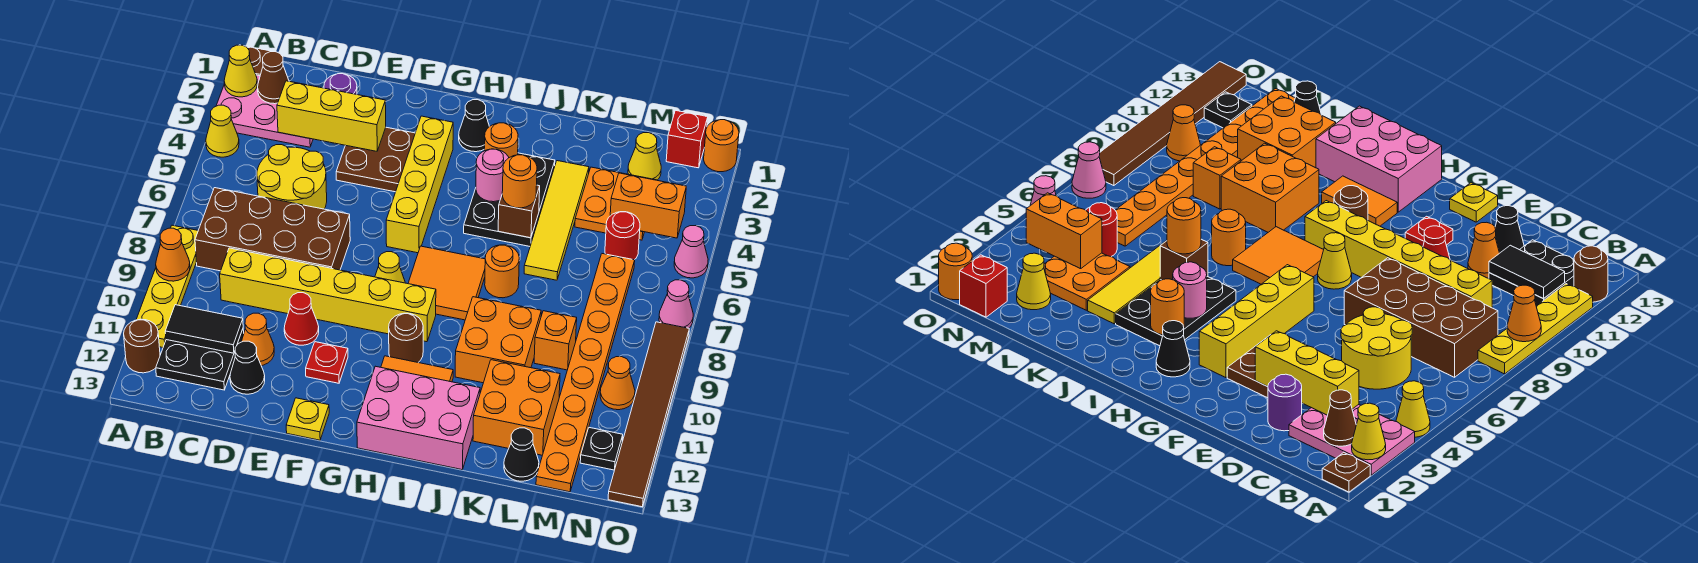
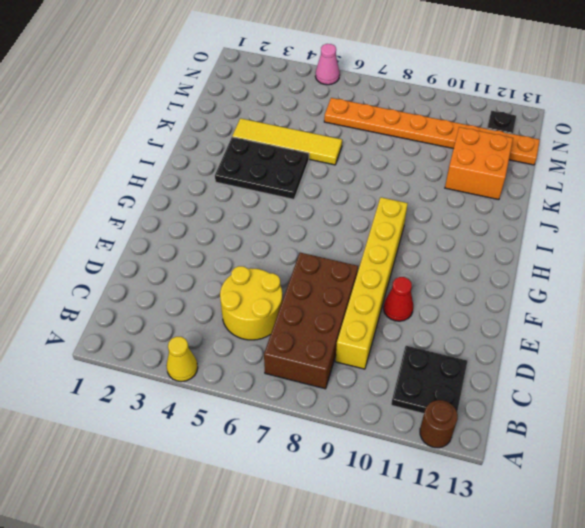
none -> brown plate A1 level 1
none -> pink plate A2:C3 level 1
none -> yellow plate A8:A11 level 1
none -> purple round brick D2 level 1

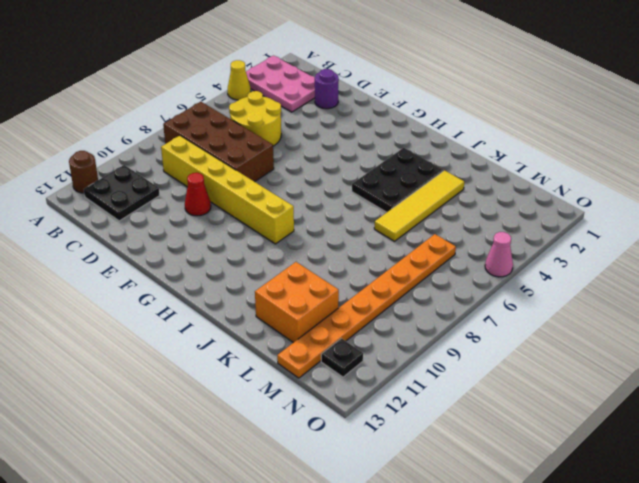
none -> brown plate A1 level 1
none -> yellow plate A8:A11 level 1
none -> orange cone D11 level 1
none -> black cone D12 level 1

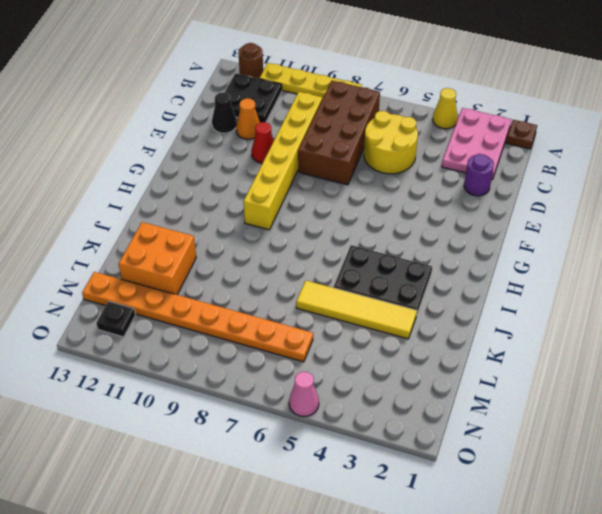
none -> brown plate E3:F4 level 1
none -> red plate F11 level 1
none -> yellow plate F13 level 1
none -> yellow brick G3:G6 level 1

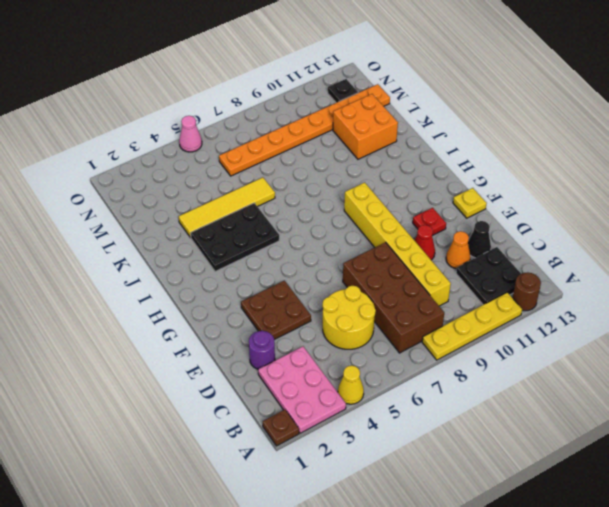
none -> yellow brick G3:G6 level 1
none -> yellow cone G8 level 1
none -> black cone H2 level 1
none -> orange tile H7:I8 level 1

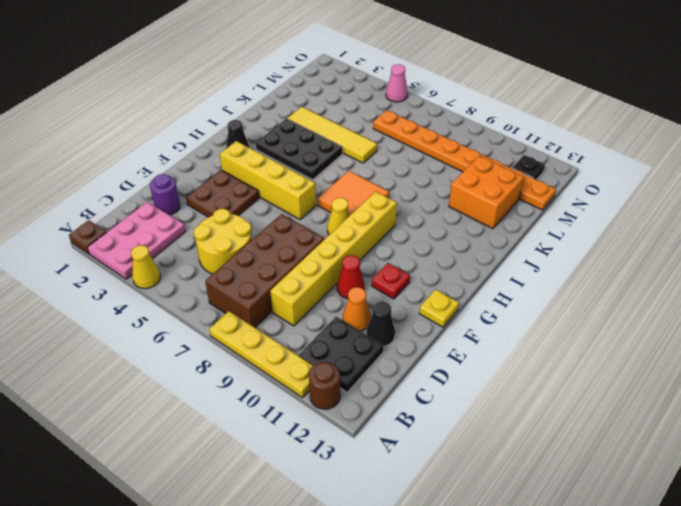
none -> brown round brick H10 level 1
none -> orange tile H11:I11 level 1
none -> pink brick H12:J13 level 1
none -> orange round brick J7 level 1

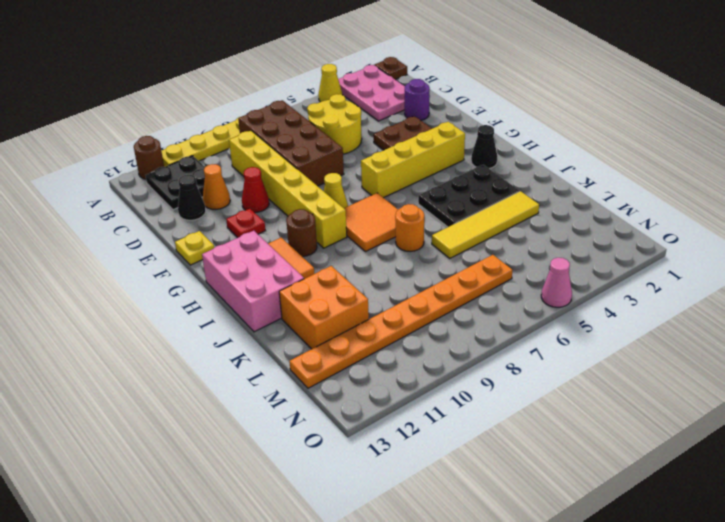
none -> orange brick J9:K10 level 1
none -> orange plate L3:M4 level 1
none -> orange brick L9 level 1
none -> black cone L13 level 1

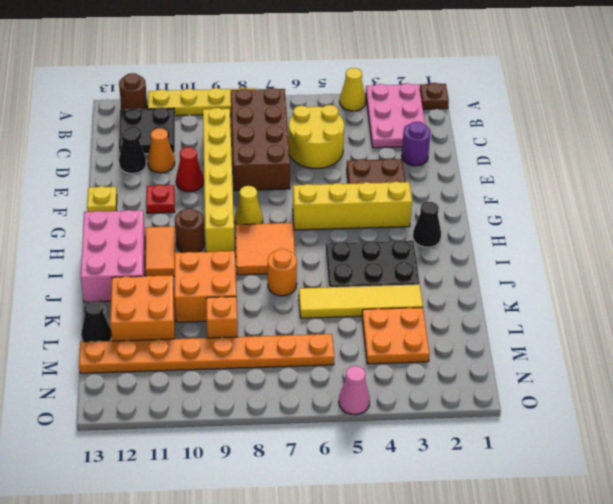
none -> yellow cone M2 level 1
none -> red round brick M5 level 1
none -> red brick N1 level 1
none -> orange cone N10 level 1

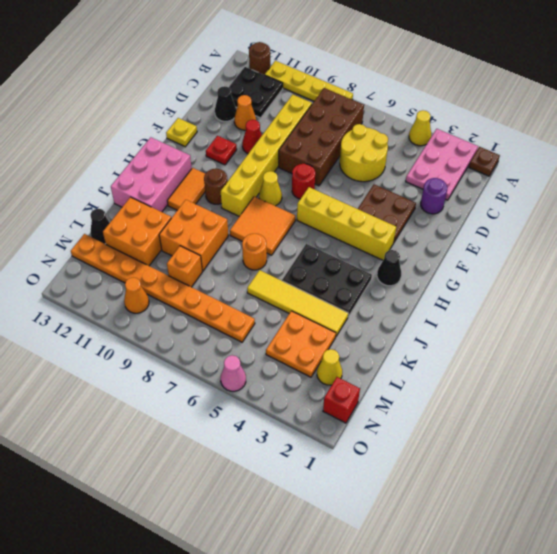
red round brick F7 level 1 -> red round brick M5 level 1
none -> black plate N12 level 1
none -> orange round brick O1 level 1
none -> pink cone O7 level 1
none -> brown tile O8:O13 level 1

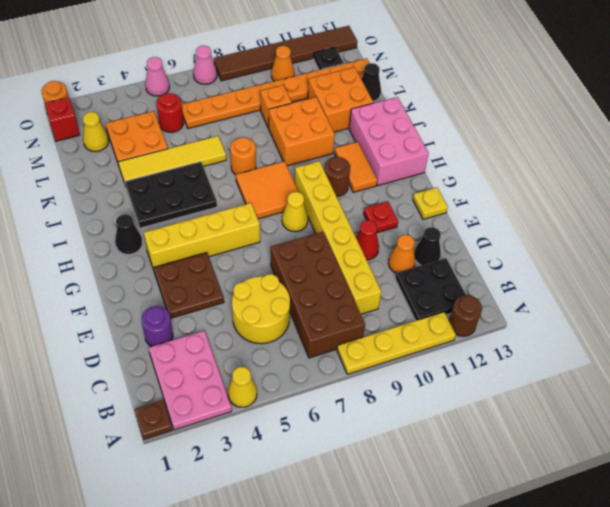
none -> yellow cone A2 level 2
none -> orange cone A9 level 2
none -> brown cone B2 level 2
none -> black tile B11:C11 level 2

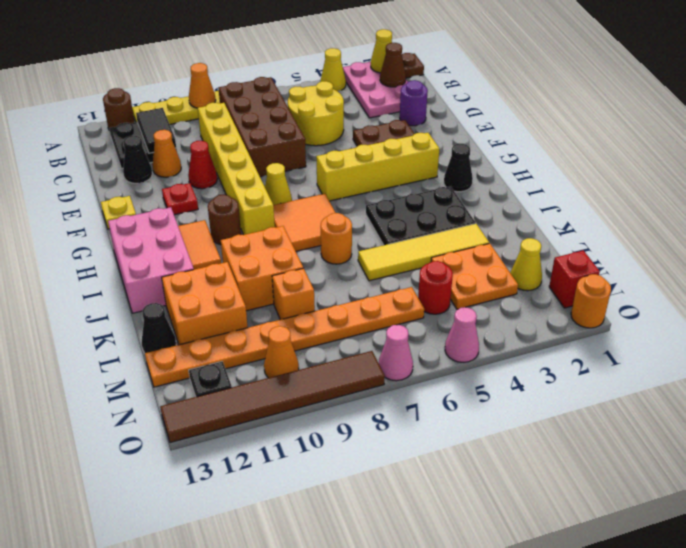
none -> yellow brick C3:E3 level 2
none -> orange round brick I3 level 2
none -> pink round brick I4 level 2
none -> brown brick J5 level 2

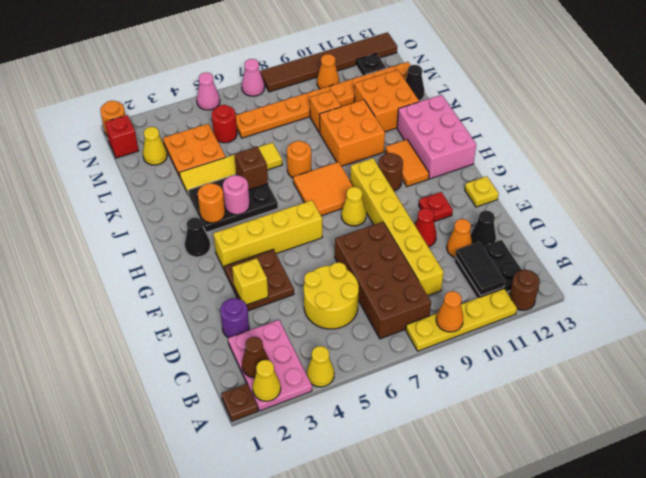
yellow brick E3 level 2 -> yellow brick C3:E3 level 2
none -> orange brick M4:N4 level 2
none -> orange round brick J5 level 3

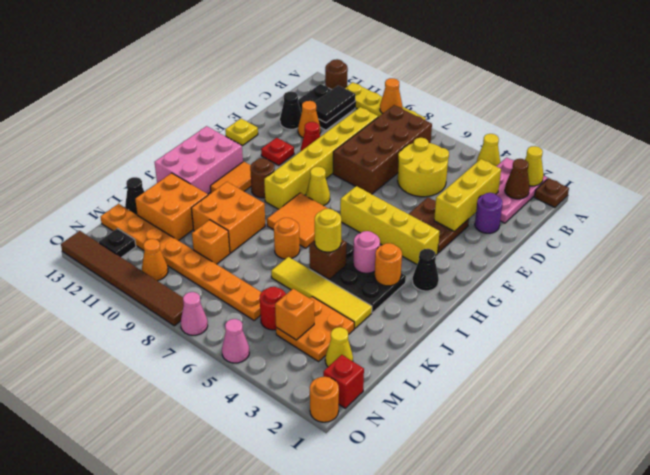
yellow round brick J5 level 3 -> orange round brick J5 level 3
orange brick M4 level 2 -> orange brick M4:N4 level 2

